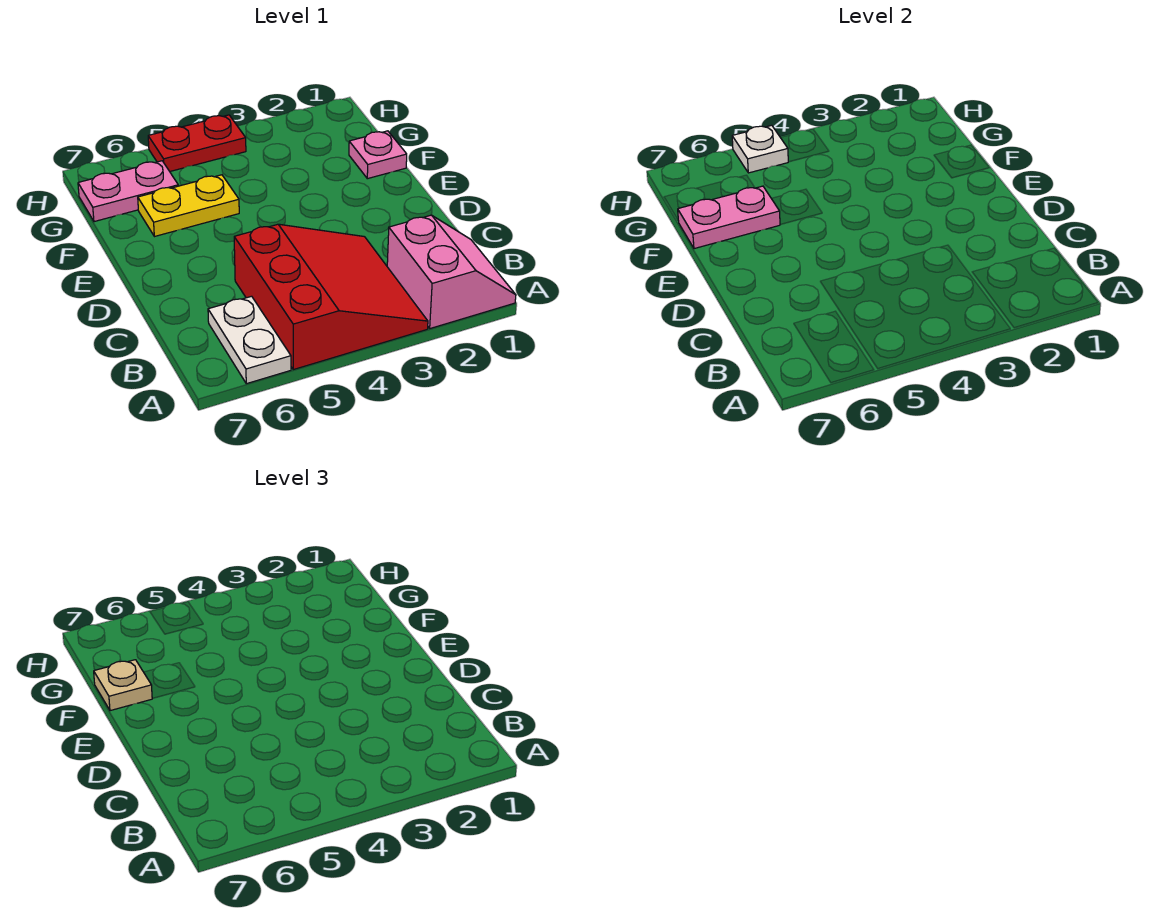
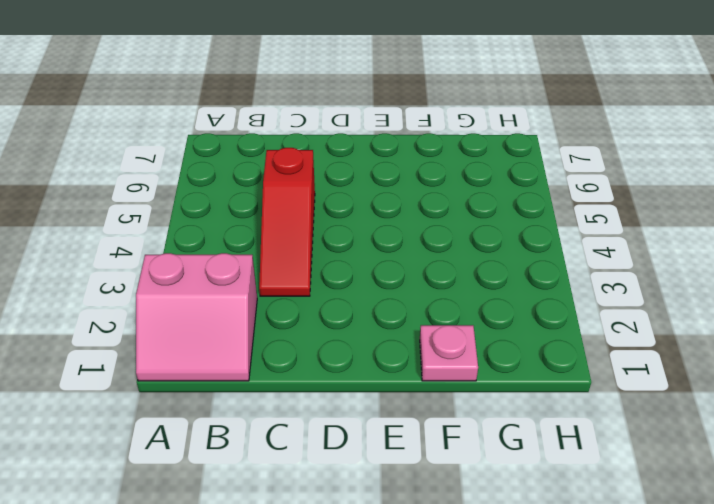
red slope C3:C5 level 1 top 5 -> red slope A3:C5 level 1 top 5
none -> white plate A6:B6 level 1
none -> yellow plate F5:F6 level 1

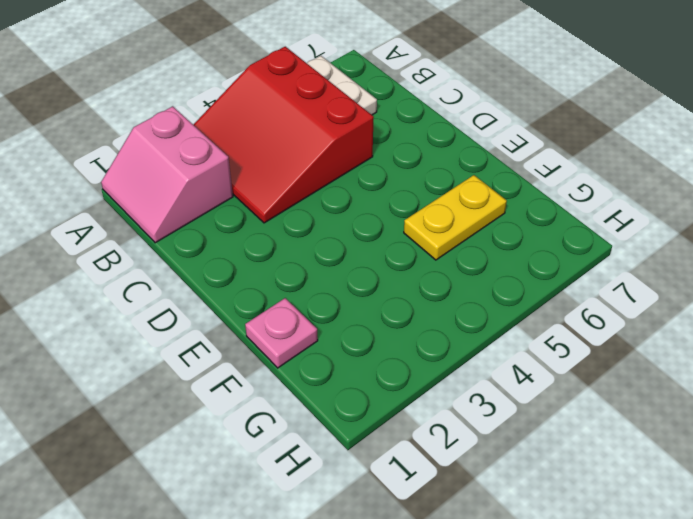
none -> pink plate G6:G7 level 1
none -> red plate H4:H5 level 1

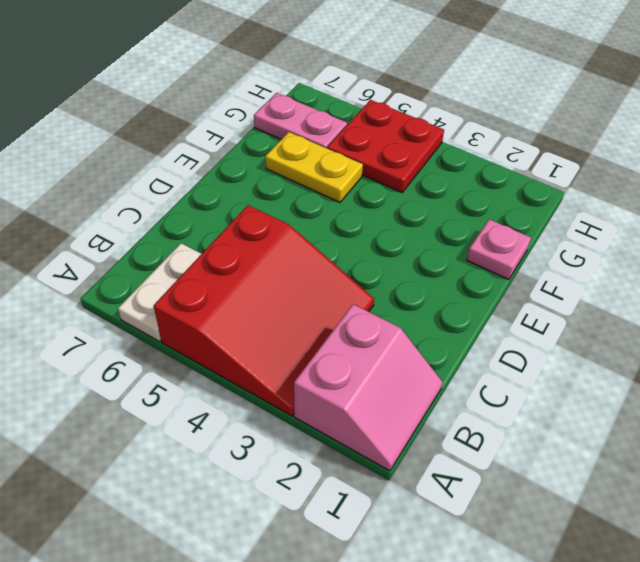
red plate G4:H5 level 1 -> red plate H4:H5 level 1
none -> pink plate F6:F7 level 2
none -> white plate H5 level 2

